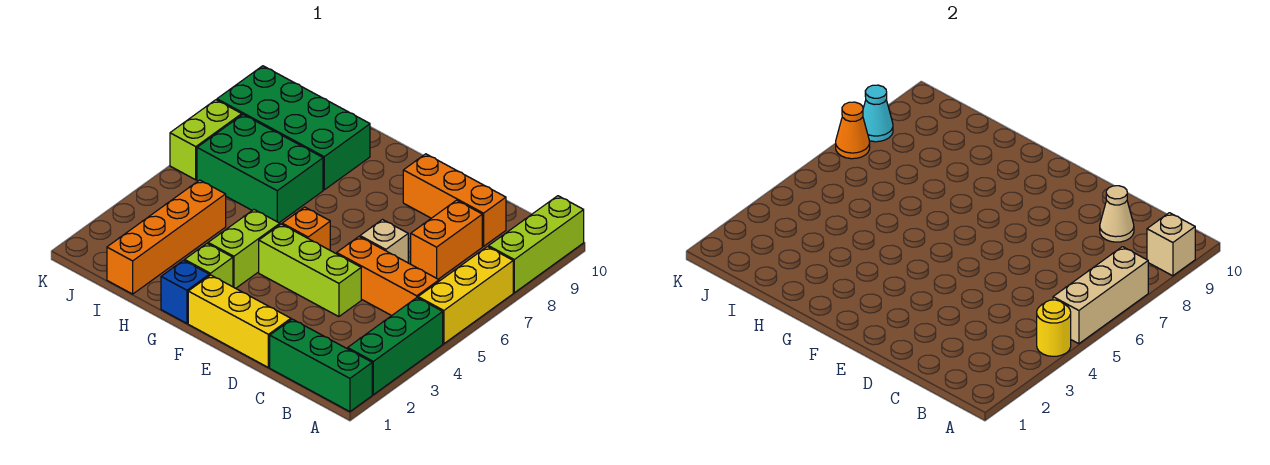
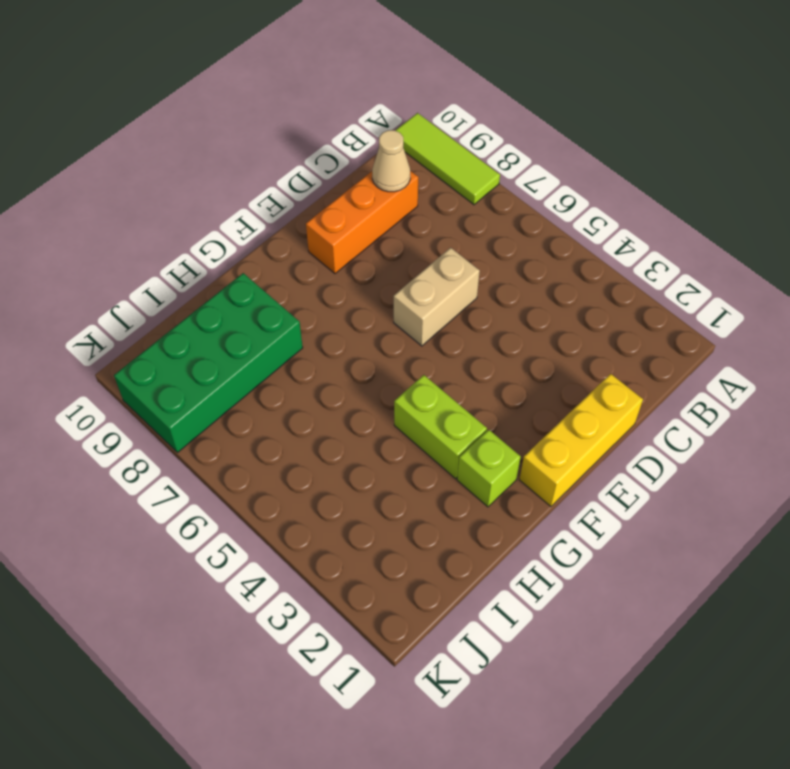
lime tile A8:A10 level 1 -> lime brick A8:A10 level 1
tan brick D6:E6 level 1 -> tan brick D6 level 1
none -> green brick A1:C1 level 1
none -> green brick A2:A4 level 1
none -> yellow brick A5:A7 level 1

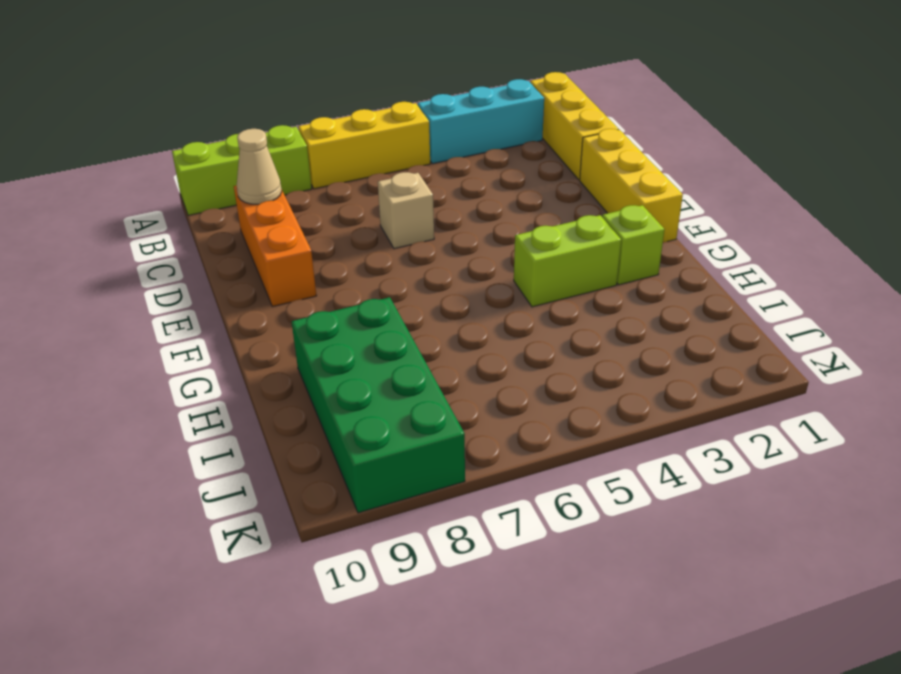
yellow brick A1:C1 level 1 -> green brick A1:C1 level 1
cyan brick A2:A4 level 1 -> green brick A2:A4 level 1
none -> orange brick B5:D5 level 1
none -> orange brick C7:C8 level 1
none -> lime brick D4:F4 level 1

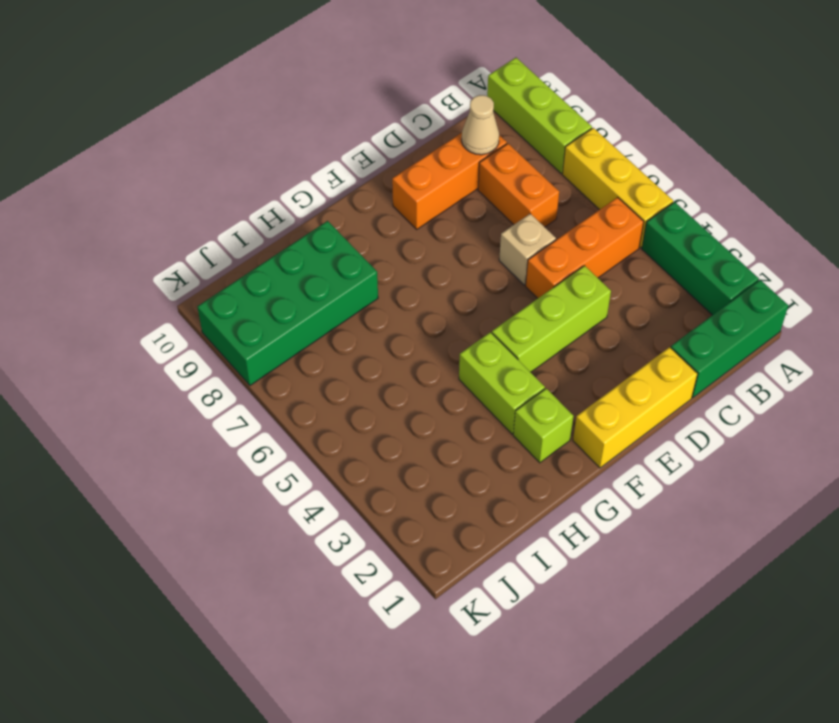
none -> orange brick F5 level 1
none -> blue brick G1 level 1
none -> green brick H6:J7 level 1

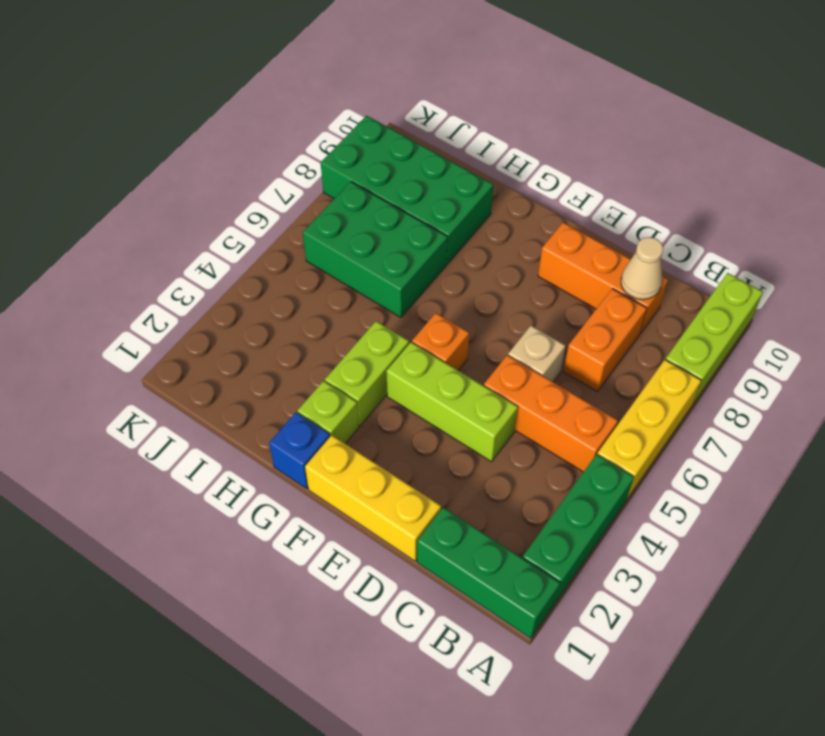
none -> orange brick I1:I4 level 1
none -> lime brick K6:K7 level 1
none -> yellow round brick A4 level 2

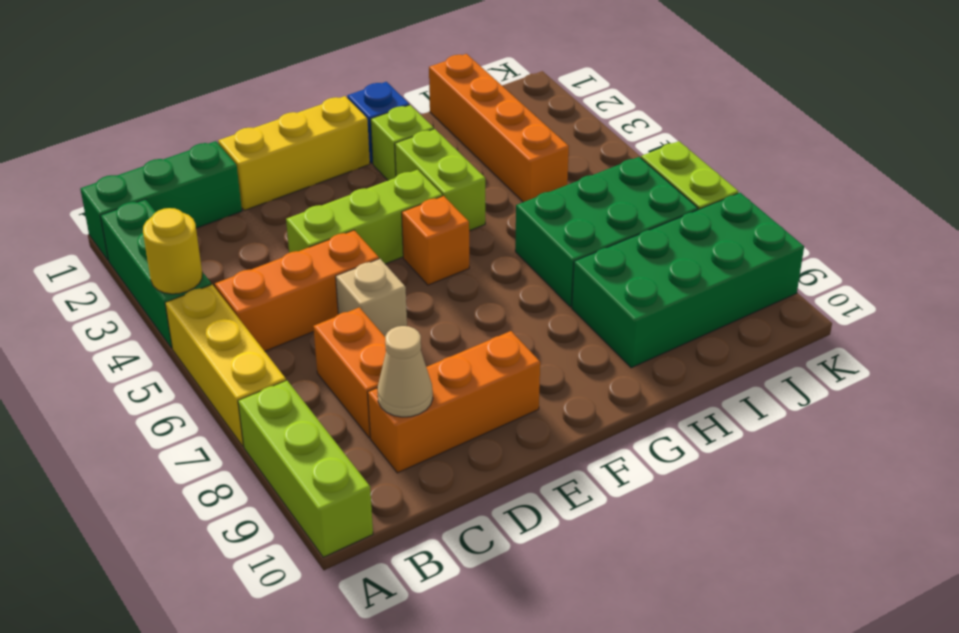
none -> tan brick A5:A7 level 2
none -> tan brick A9 level 2
none -> orange cone K7 level 2

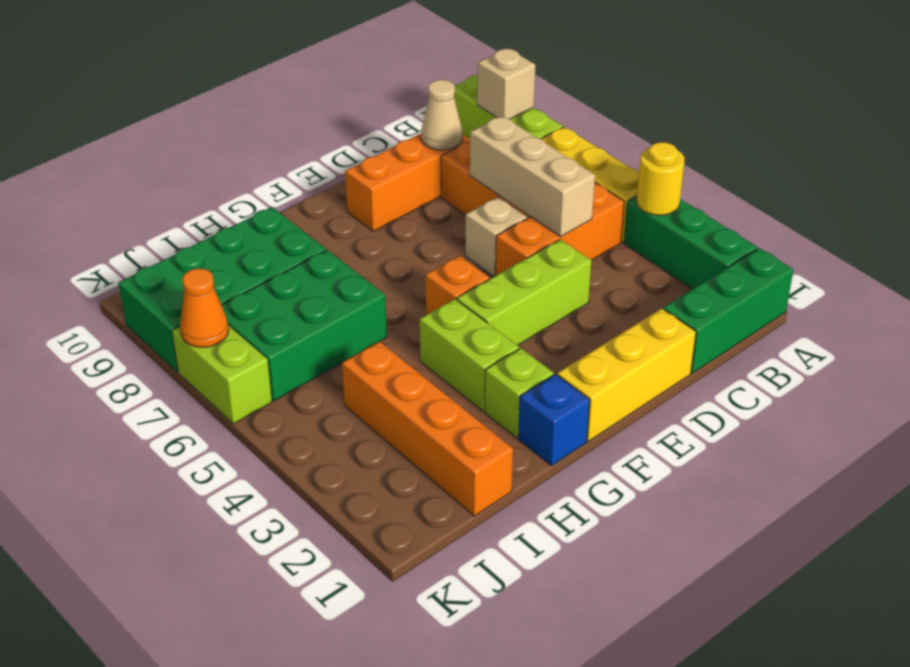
tan brick C5:C7 level 2 -> tan brick A5:A7 level 2
none -> cyan cone K8 level 2

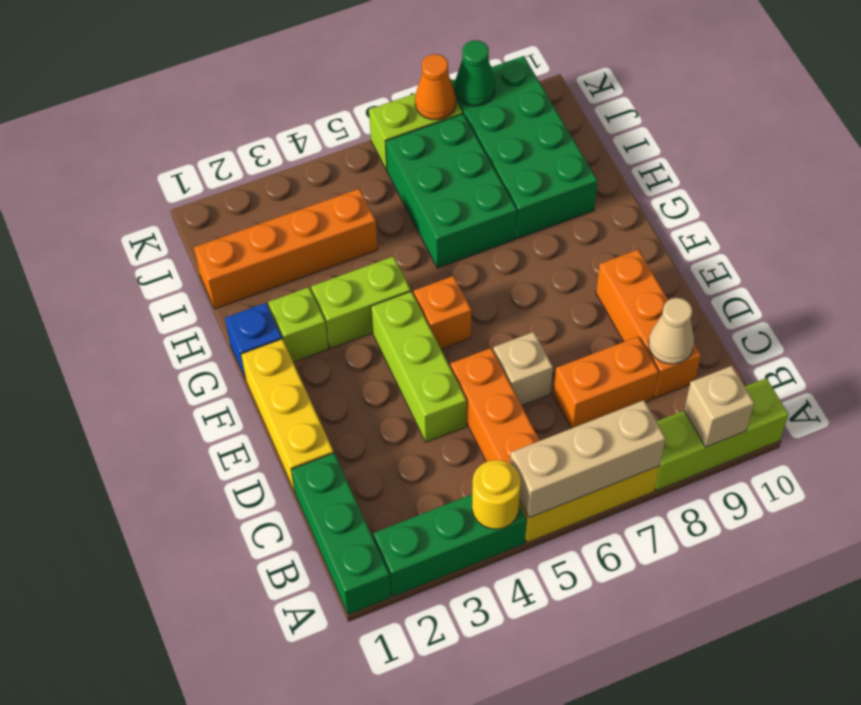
green cone K8 level 2 -> cyan cone K8 level 2

